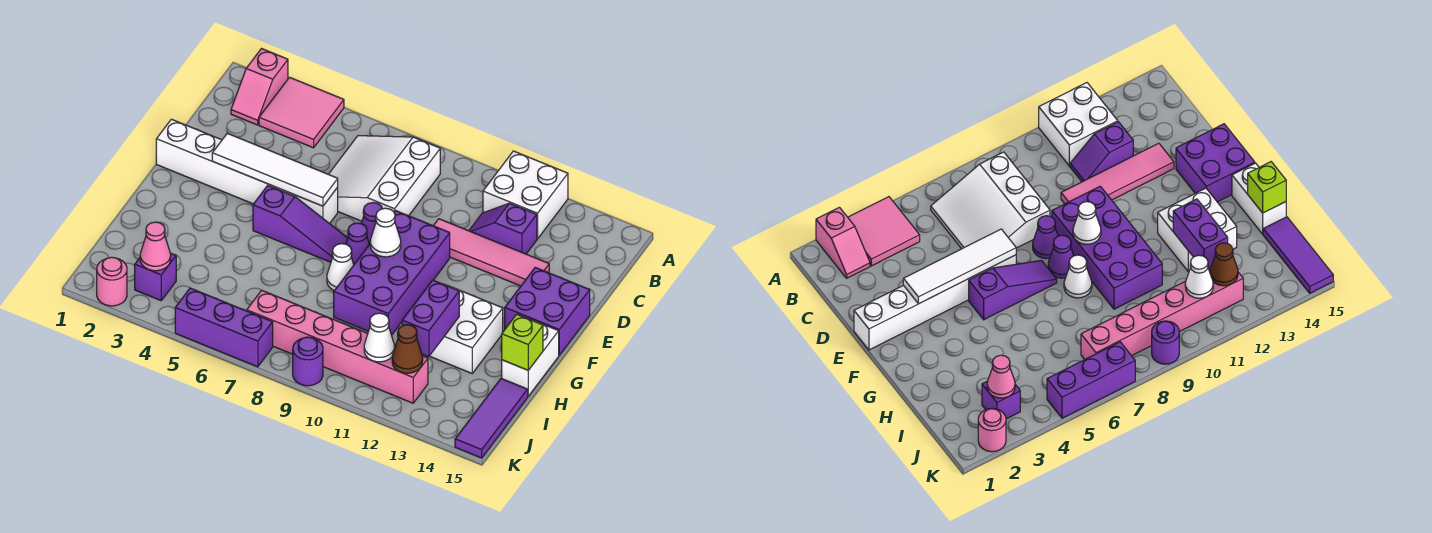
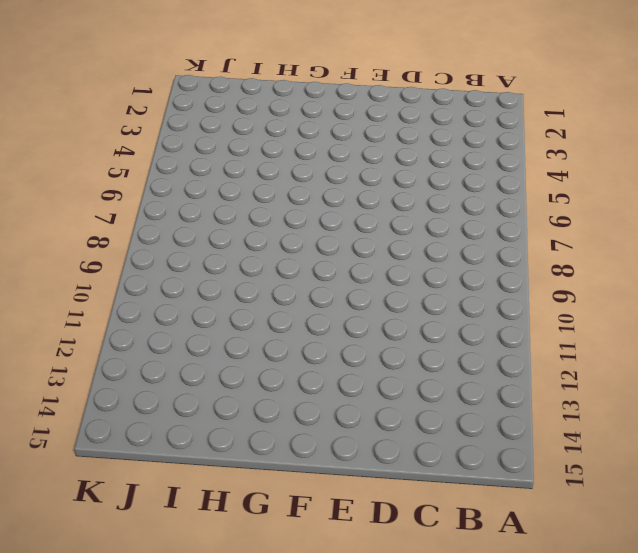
none -> pink slope A2:B2 level 1 top A
none -> pink tile A3:B4 level 1
none -> white brick A11:B12 level 1

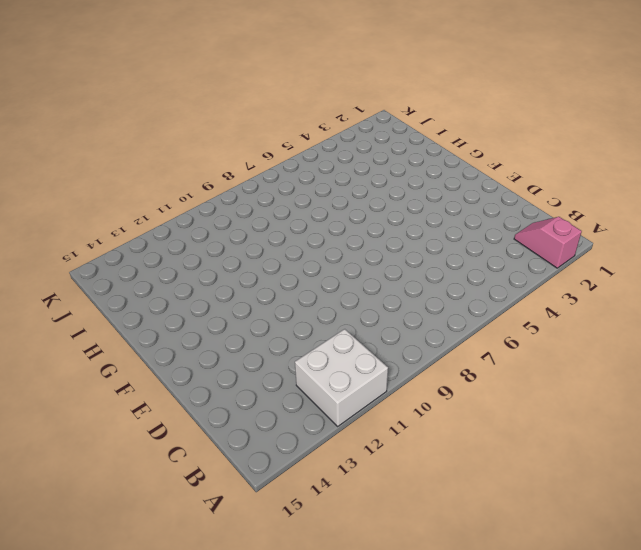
none -> pink tile A3:B4 level 1
none -> white slope B6:D8 level 1 top 8
none -> purple slope C11:C12 level 1 top 12

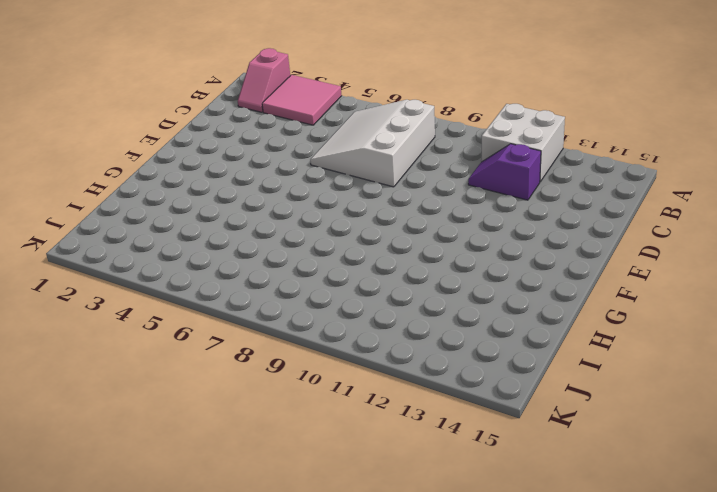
none -> pink tile D10:D13 level 1
none -> white brick E1:E6 level 1
none -> purple cone E8 level 1

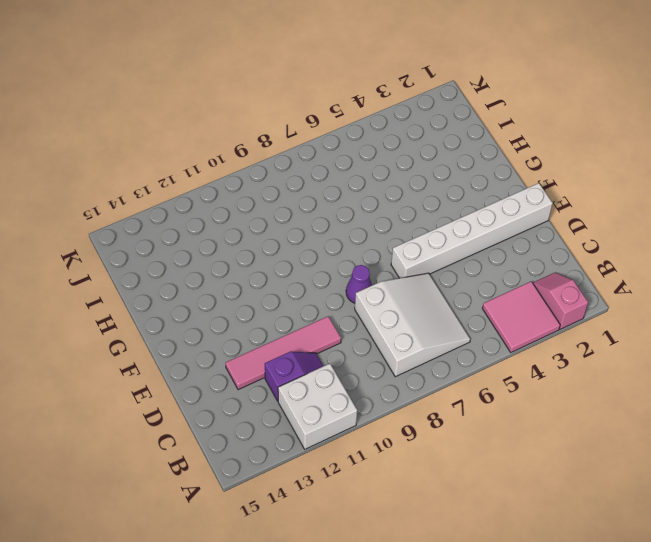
none -> purple brick E9:H10 level 1
none -> purple brick E14:F15 level 1
none -> purple slope F5:F7 level 1 top 5

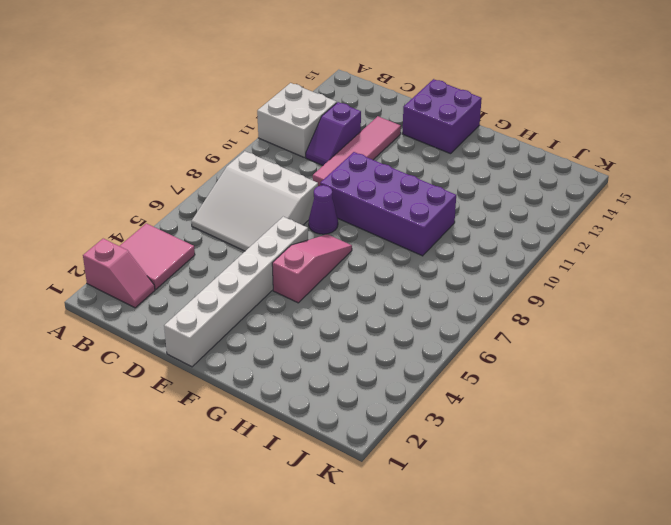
pink slope F5:F7 level 1 top 5 -> purple slope F5:F7 level 1 top 5
none -> purple cone F8 level 1
none -> white cone G8 level 1
none -> white brick G12:H13 level 1

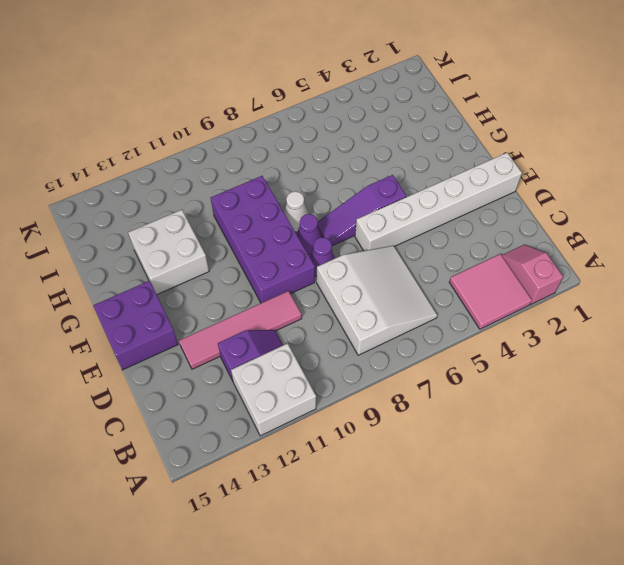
none -> white brick G15:H15 level 1
none -> purple tile I15:K15 level 1
none -> purple brick J3 level 1

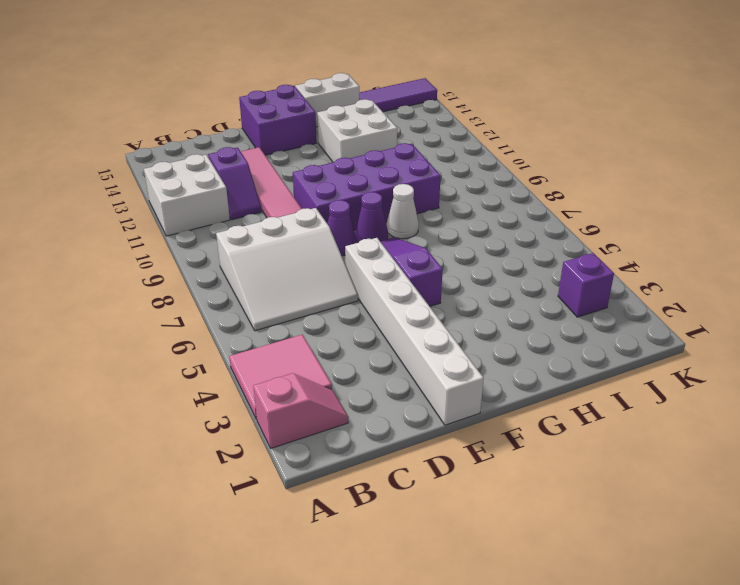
none -> pink brick J7:J12 level 1
none -> pink round brick K2 level 1
none -> purple brick K5:K7 level 1

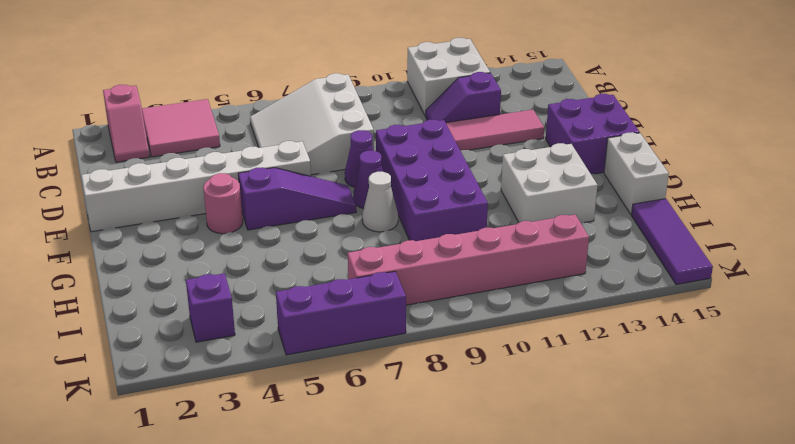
pink round brick F4 level 1 -> pink round brick K2 level 1
none -> purple round brick K9 level 1
none -> white tile E3:E6 level 2
none -> white cone F9 level 2

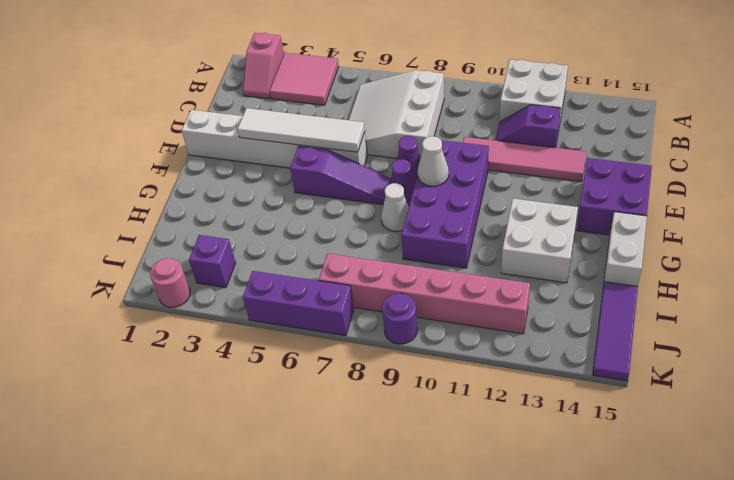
none -> purple brick H12:I12 level 2
none -> lime brick H15 level 2
none -> pink cone J3 level 2

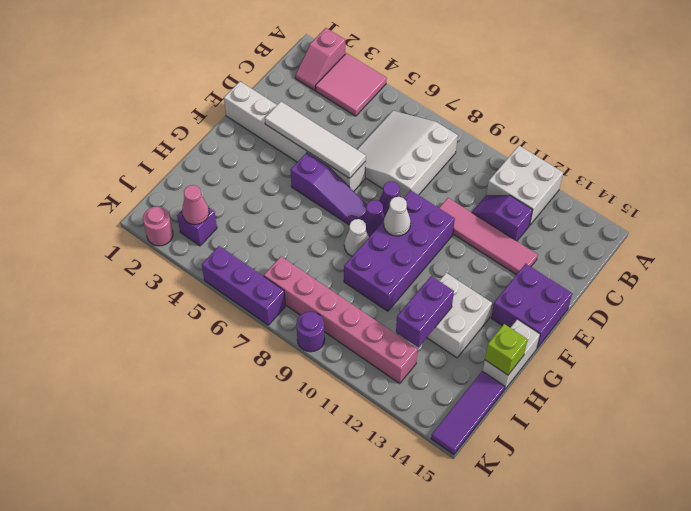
none -> white cone J11 level 2
none -> brown cone J12 level 2

